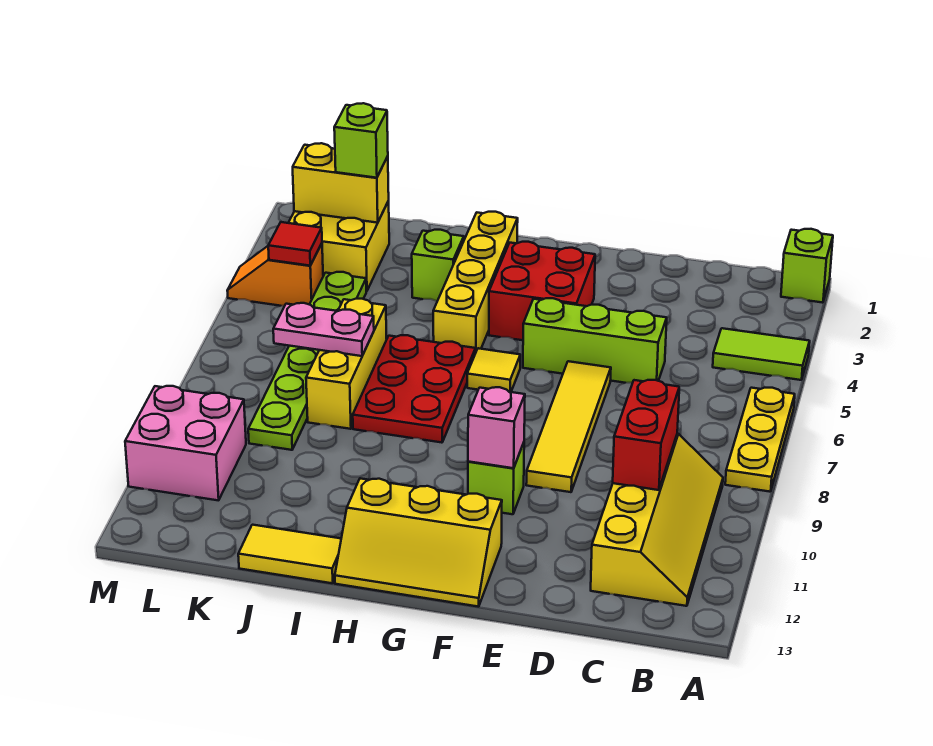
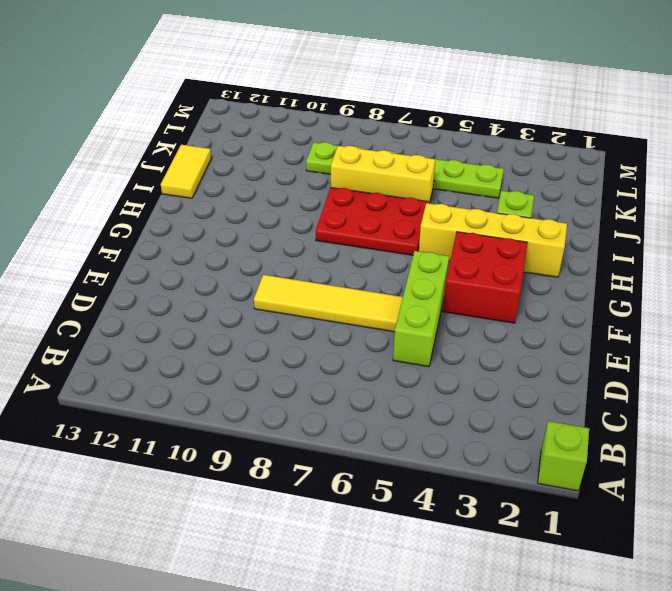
none -> lime tile A4:B4 level 1
none -> yellow plate A6:A8 level 1
none -> yellow slope B9:C12 level 1 top C

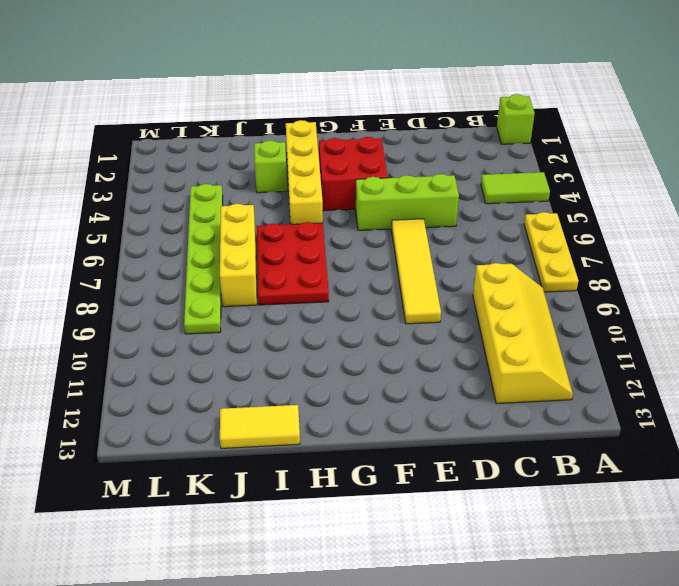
none -> lime brick F10 level 1
none -> yellow slope F12:H13 level 1 top 12
none -> yellow tile G6 level 1

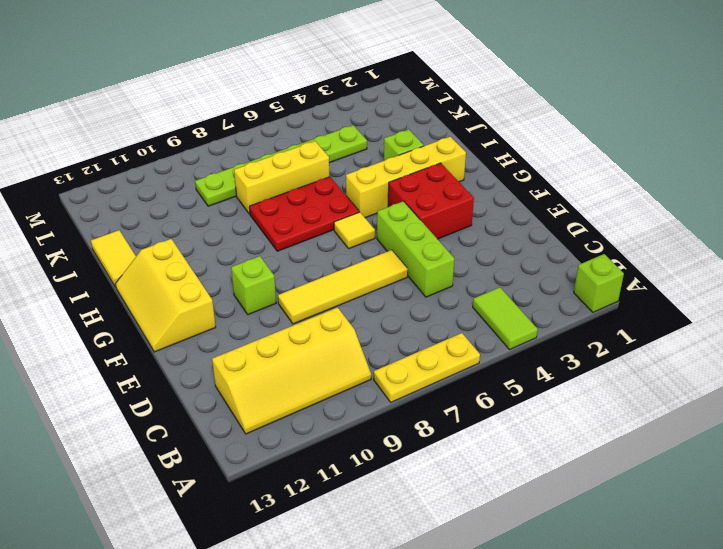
none -> yellow brick K2:L3 level 1
none -> orange slope L4:M4 level 1 top L
none -> pink brick L10:M11 level 1

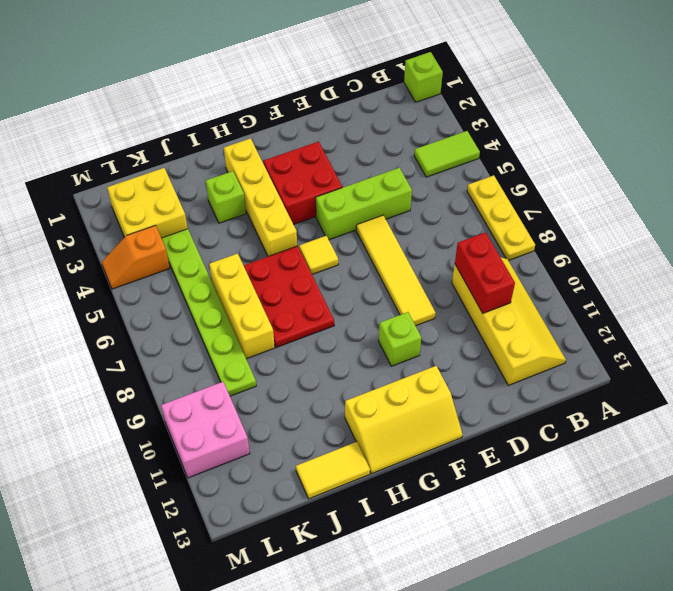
none -> pink brick F10 level 2
none -> pink plate J7:K7 level 2
none -> yellow brick K2:L2 level 2

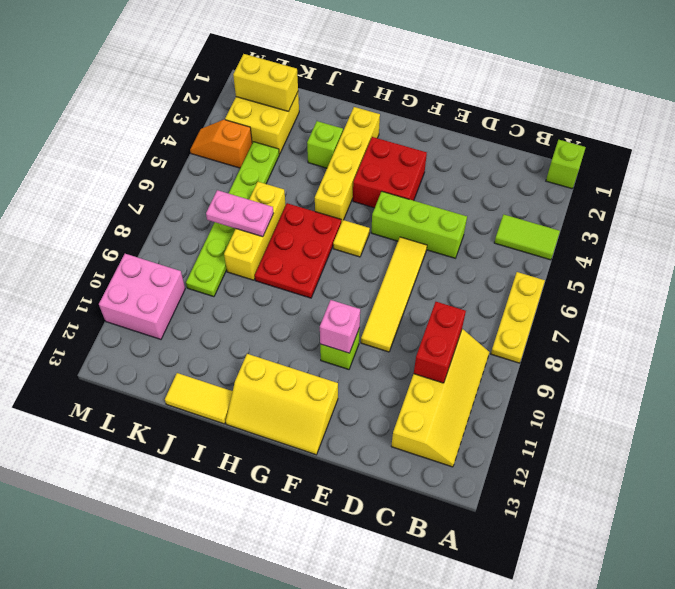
none -> red tile L4 level 2
none -> lime brick K2 level 3

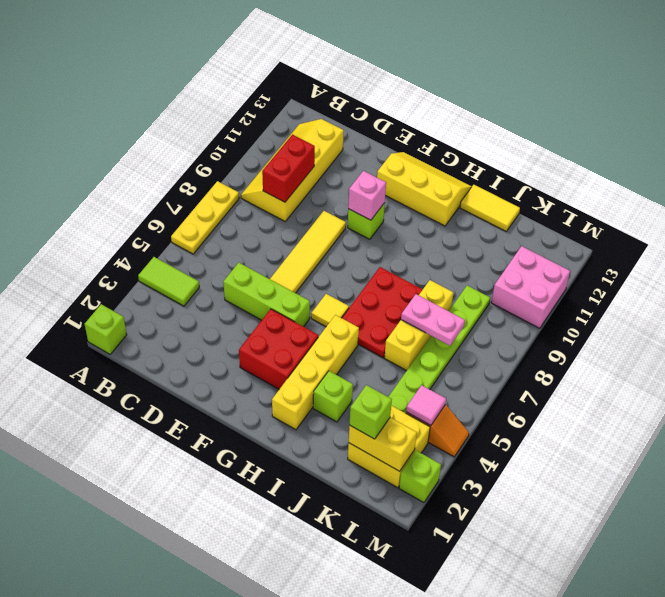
pink tile L4 level 2 -> red tile L4 level 2
lime brick M2 level 1 -> none

